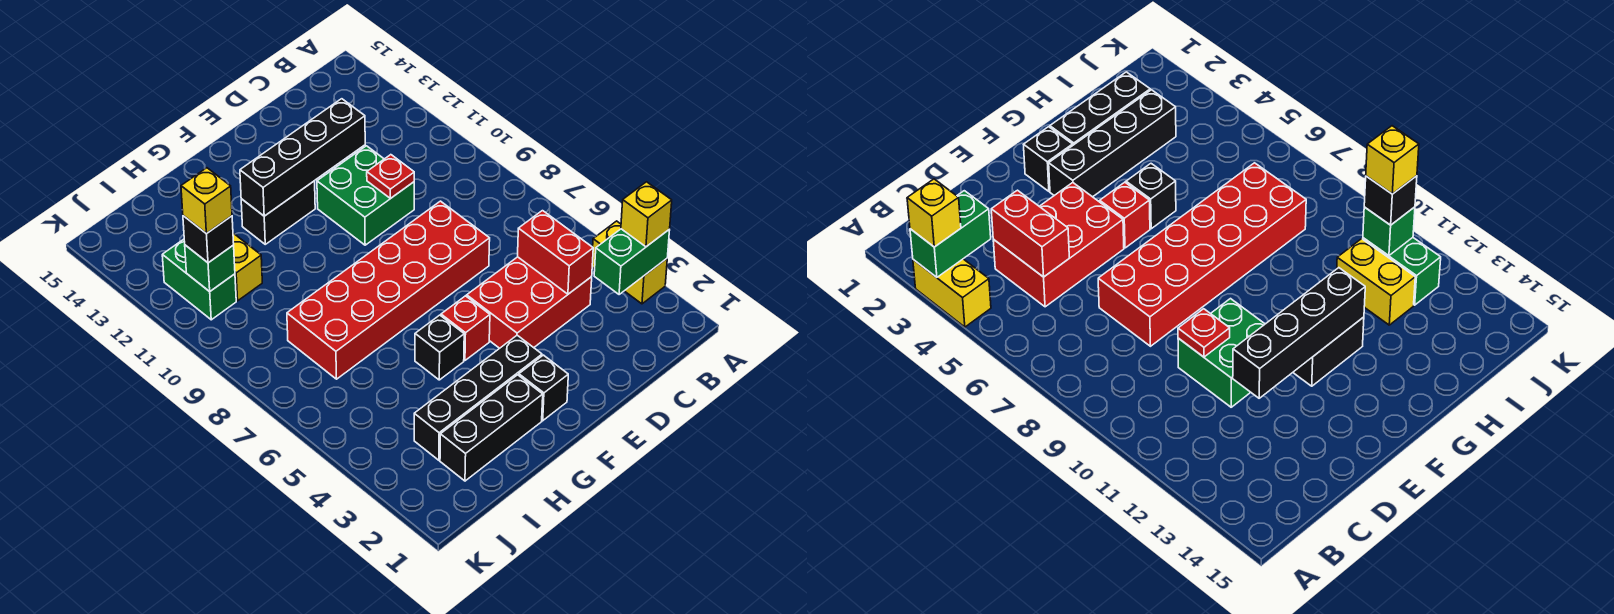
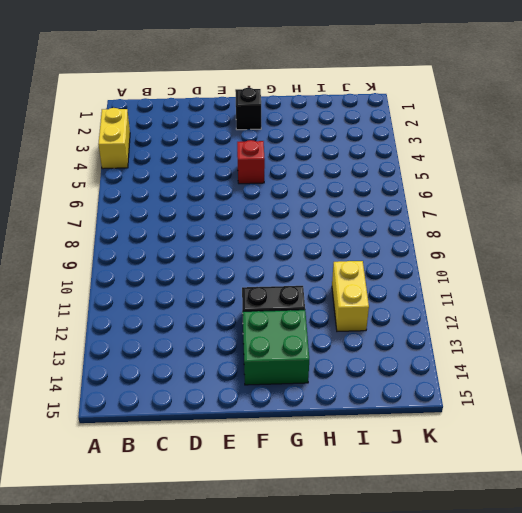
green brick F13:G14 level 1 -> green brick D10:E11 level 1
none -> red brick C4:E5 level 1
none -> red brick D7:I8 level 1
none -> black brick F3:I3 level 1

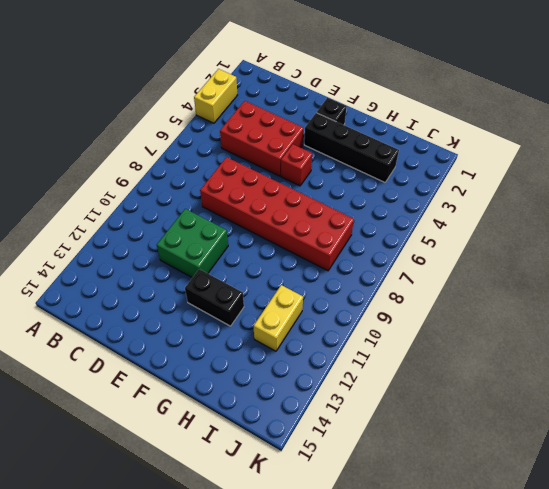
none -> black brick G2:I2 level 1
none -> black brick G5 level 1
none -> green brick J11:J12 level 1

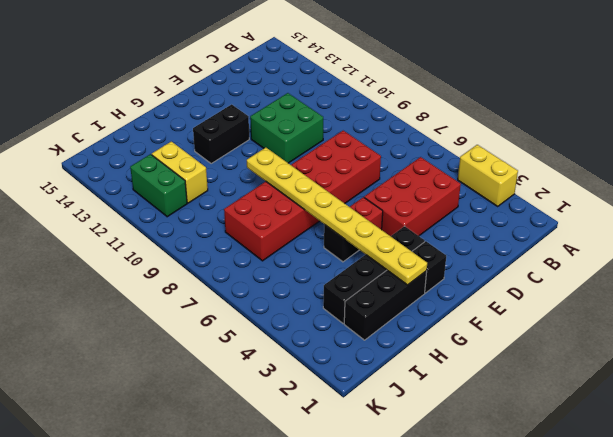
yellow plate G2:G9 level 2 -> none
none -> green brick A3:B3 level 2
none -> red brick C4:C5 level 2
none -> red plate D10 level 2

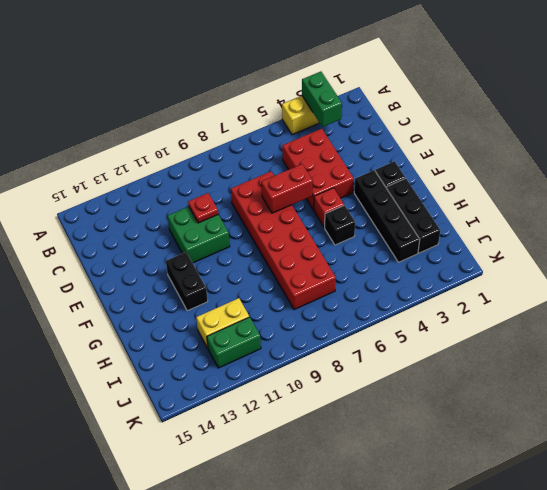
red brick E6:E7 level 2 -> red brick C4:C5 level 2
none -> black brick D12:G12 level 2
none -> green brick J11 level 2
none -> yellow brick A3 level 3

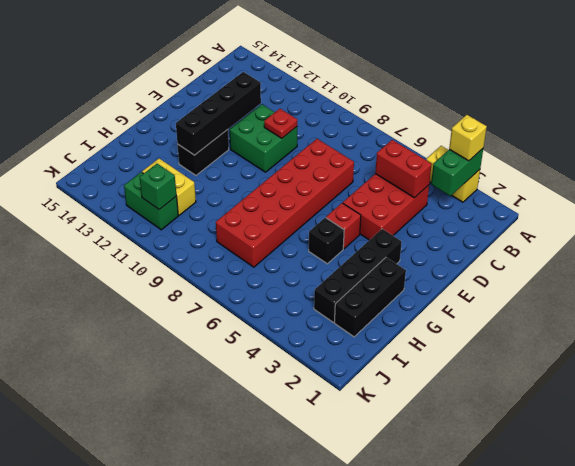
none -> black brick F2 level 1
none -> black brick J11 level 3
none -> yellow brick J11 level 4

